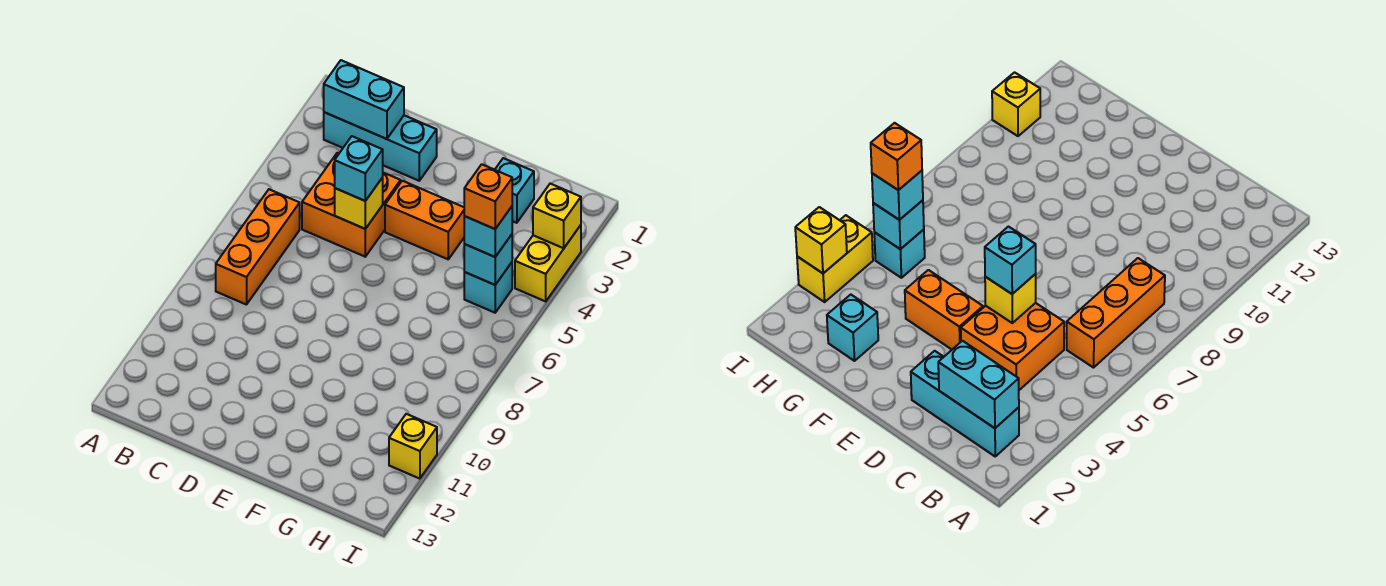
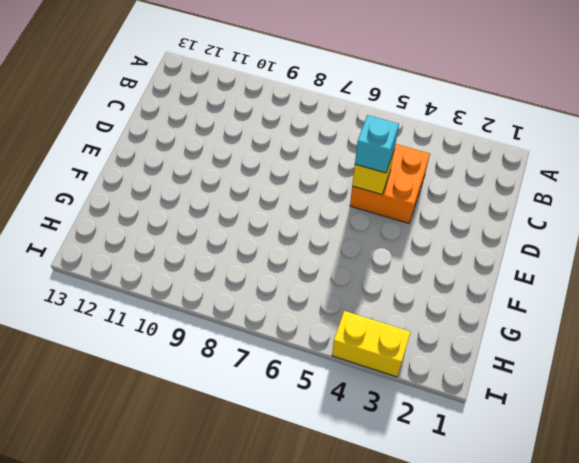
none -> cyan brick B2:D2 level 1
none -> orange brick B6:B8 level 1
none -> orange brick E4:F4 level 1

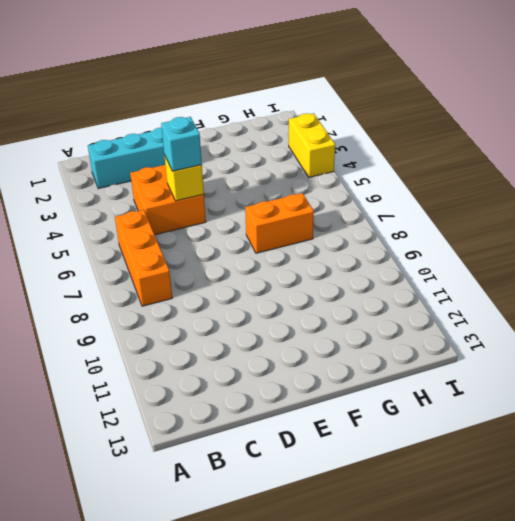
orange brick F7:G7 level 1 -> orange brick E4:F4 level 1
none -> cyan brick G2 level 1
none -> cyan brick H5 level 1
none -> yellow brick I11 level 1

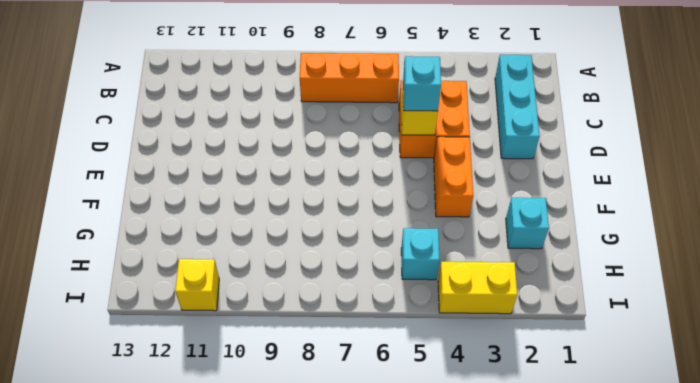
none -> cyan brick B2:C2 level 2
none -> cyan brick H5 level 2
none -> yellow brick I3 level 2

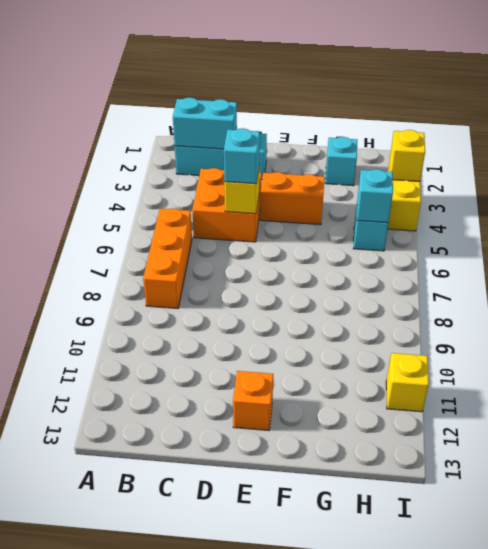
orange brick E12 level 1 -> orange brick H5 level 4
none -> cyan brick H5 level 3

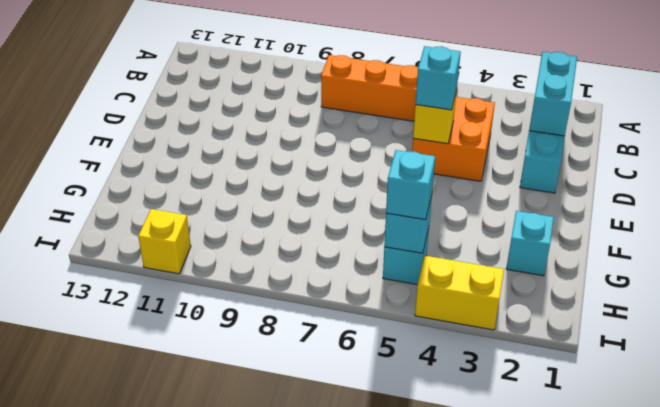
none -> orange brick E4:F4 level 1
none -> yellow brick I3 level 2
none -> orange brick H5 level 4

